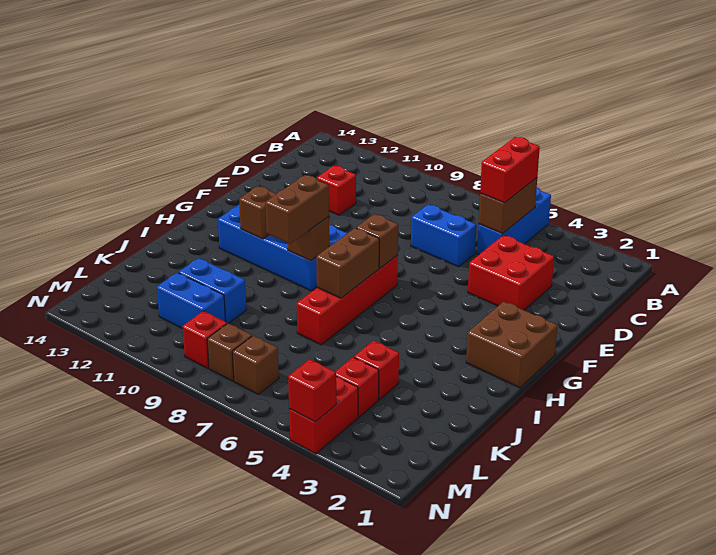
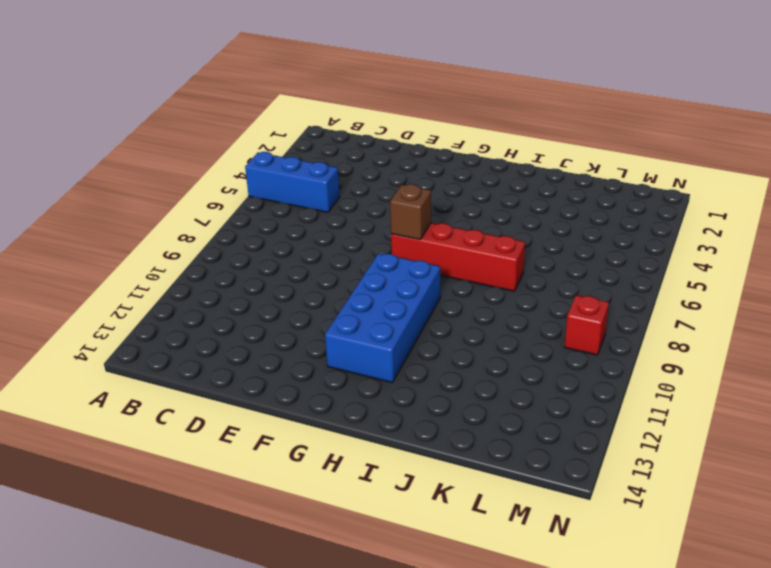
none -> red brick D3:E4 level 1
none -> blue brick D6:D7 level 1
none -> red brick D11 level 1

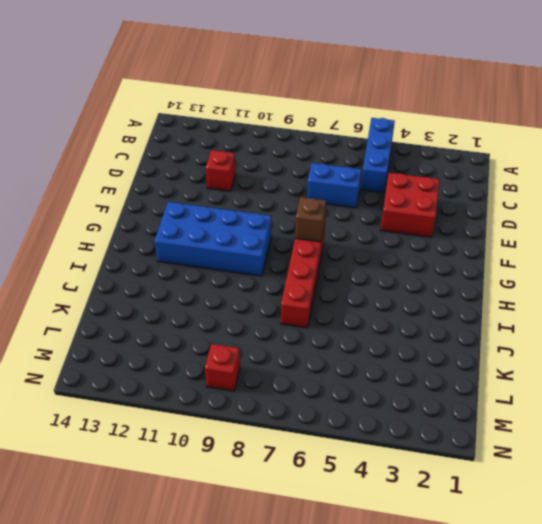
none -> brown brick G1:H2 level 1
none -> red brick K4 level 1
none -> blue brick K10:K11 level 1

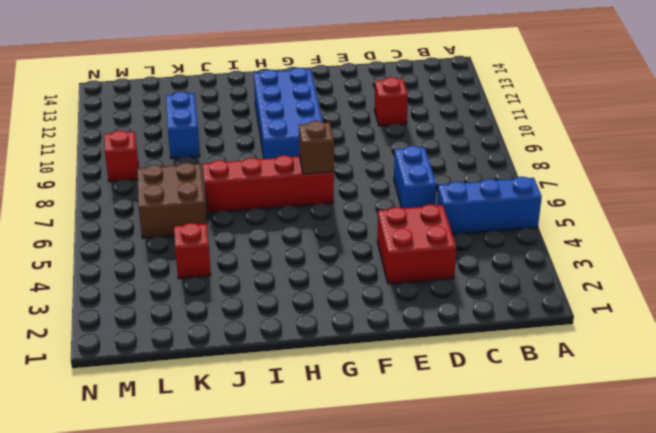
brown brick K6:L7 level 1 -> brown brick G1:H2 level 1
none -> red brick L4 level 1
none -> blue brick L10:L11 level 1
none -> red brick M4:N4 level 1

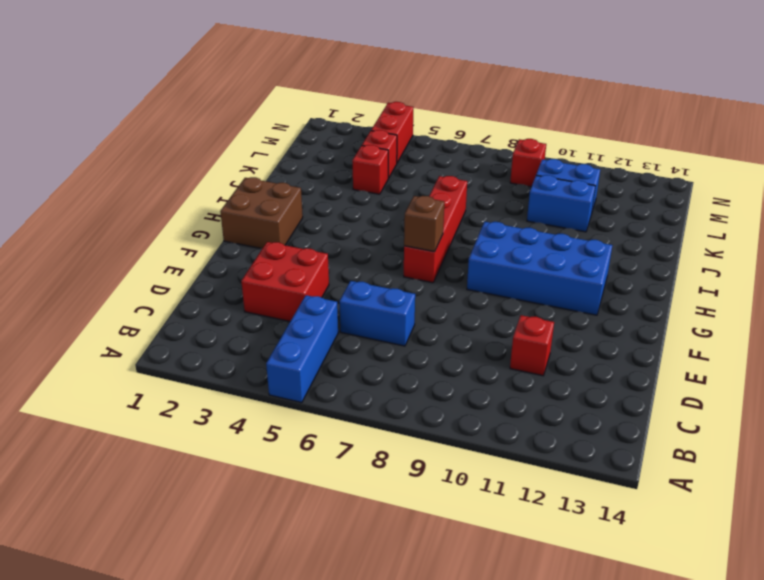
none -> brown brick M7 level 1
none -> brown brick M8 level 1
none -> brown brick B5:C5 level 2

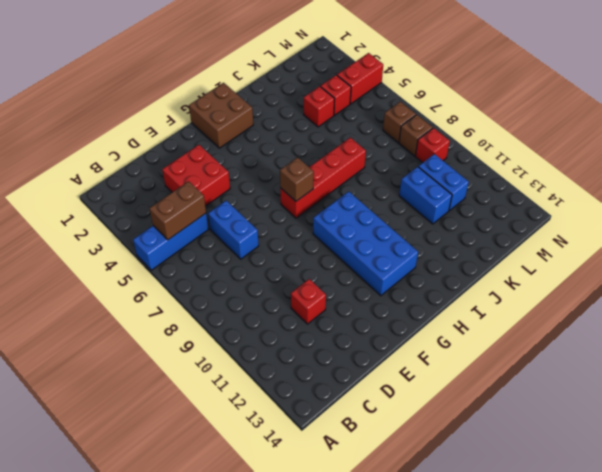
none -> brown brick H7:I7 level 2
none -> brown brick H9 level 2
none -> brown brick H11 level 2

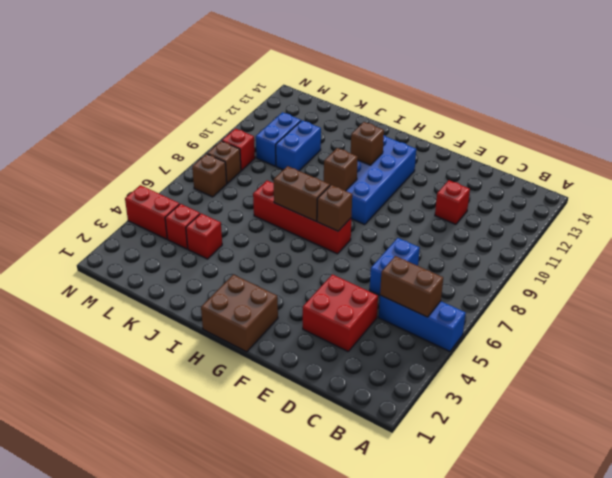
none -> red brick N4 level 2
none -> red brick B5:C5 level 3
none -> brown brick H9:I9 level 3

